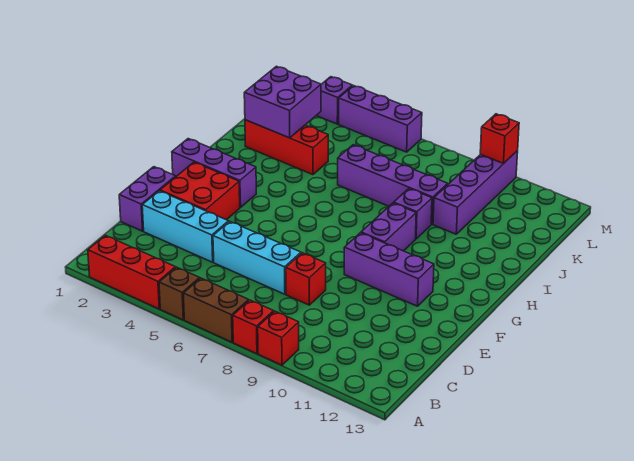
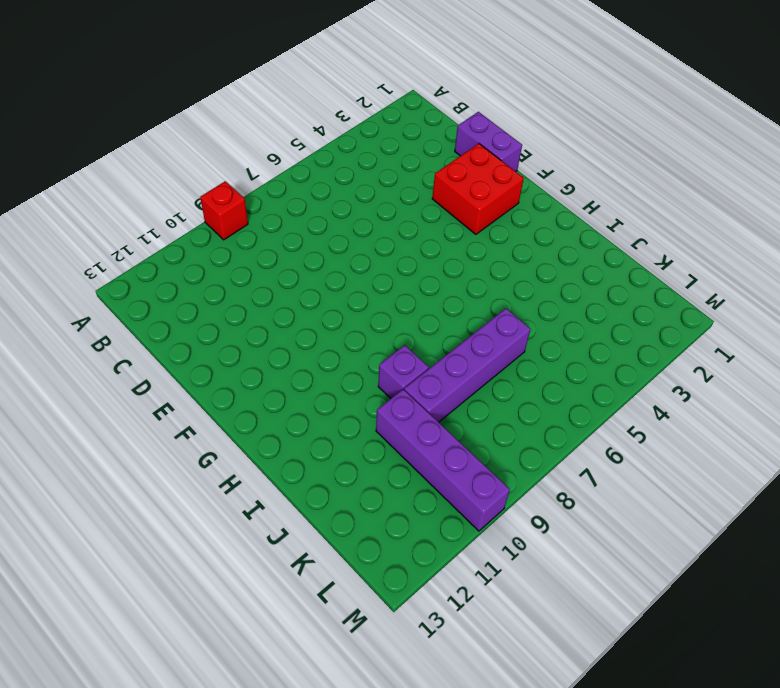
none -> red brick A2:A4 level 1
none -> brown brick A5 level 1
none -> brown brick A6:A7 level 1

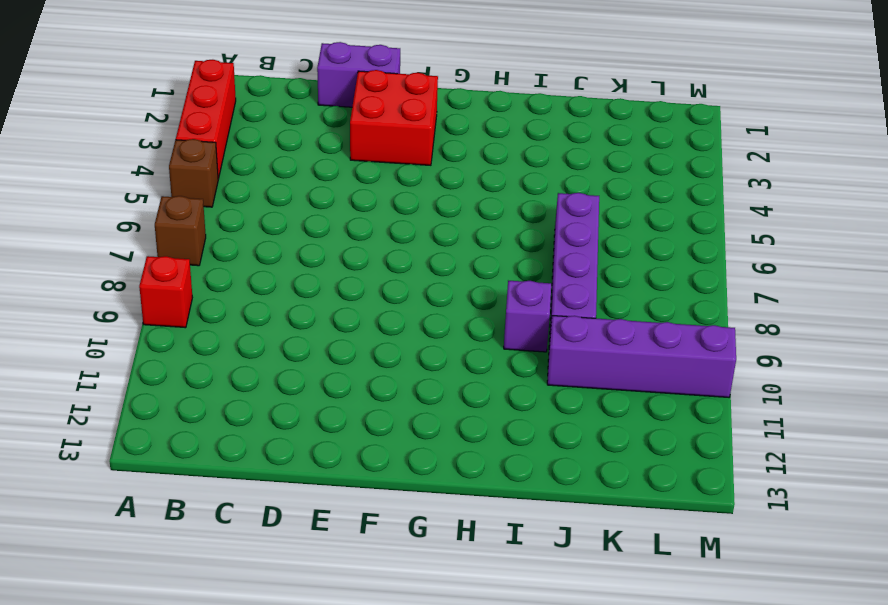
brown brick A7 level 1 -> brown brick A6:A7 level 1
none -> red brick A8 level 1
none -> cyan brick D2:D4 level 1
none -> cyan brick D5:D7 level 1

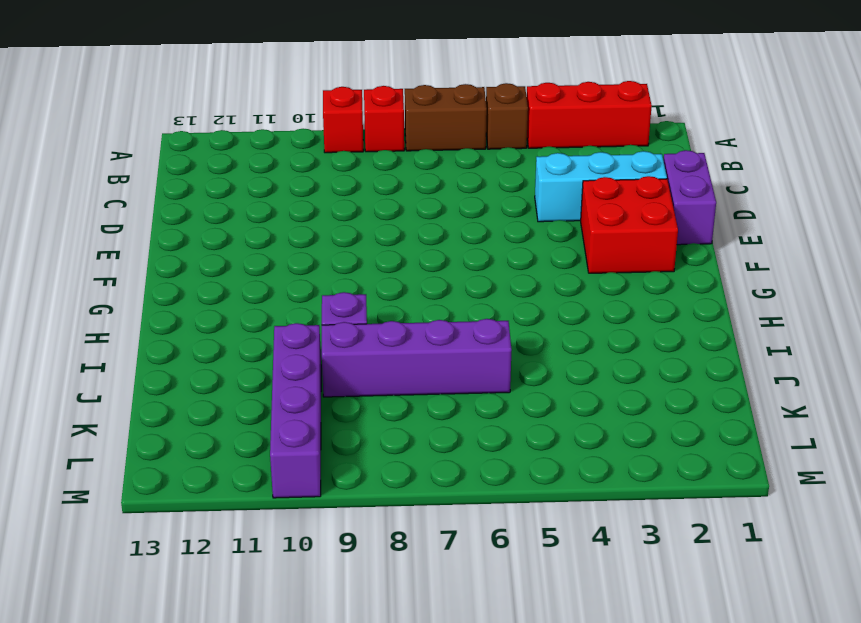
none -> cyan brick D5:D7 level 1
none -> red brick D8 level 1
none -> purple brick F9:F11 level 1

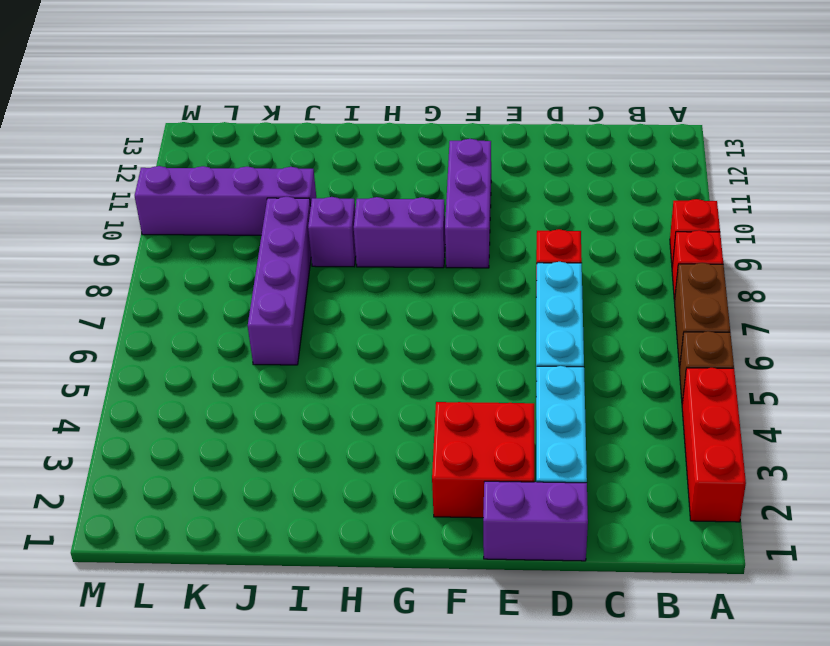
none -> purple brick G1:G3 level 1
none -> red brick J2:J4 level 1
none -> purple brick M3 level 1

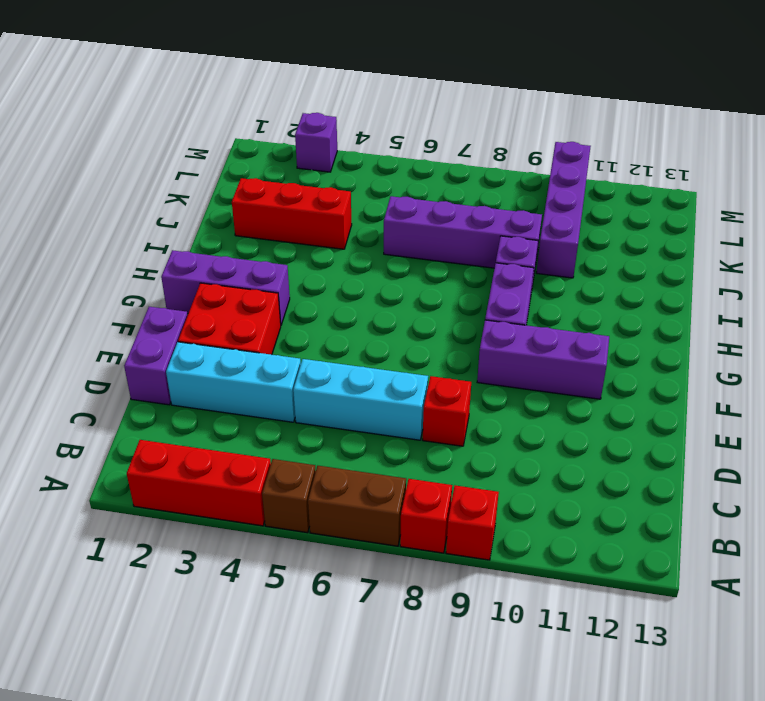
none -> purple brick M4:M6 level 1
none -> purple brick J2:K3 level 2
none -> red brick M10 level 2

